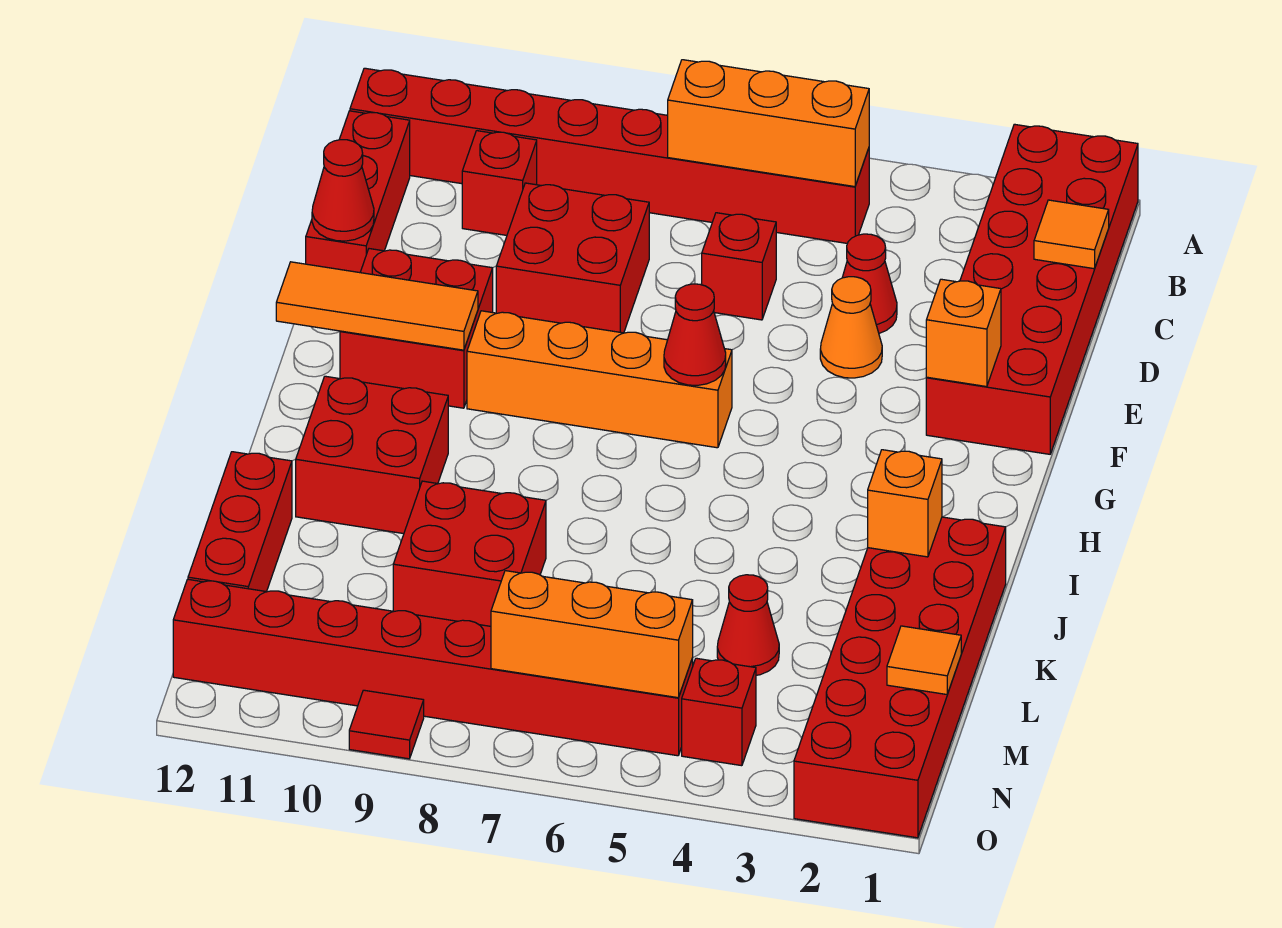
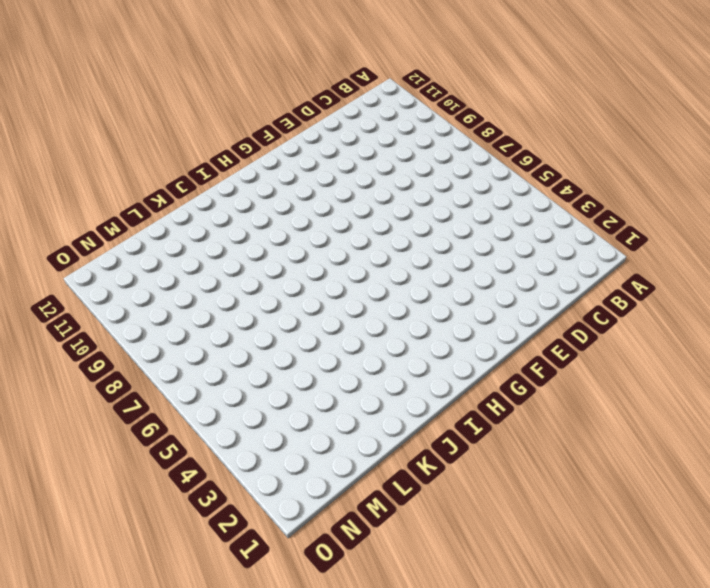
none -> red brick A1:F2 level 1
none -> red brick B5:B12 level 1
none -> red brick C10 level 1

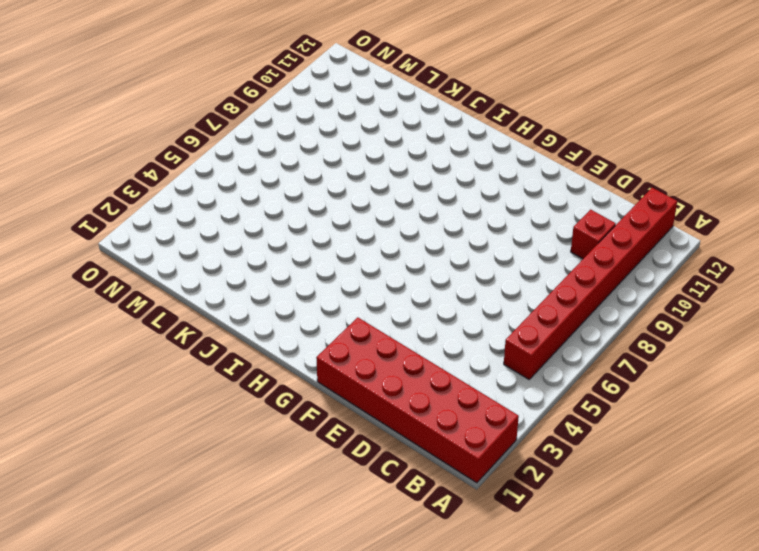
none -> red brick C12:E12 level 1
none -> red cone D4 level 1
none -> red brick D6 level 1

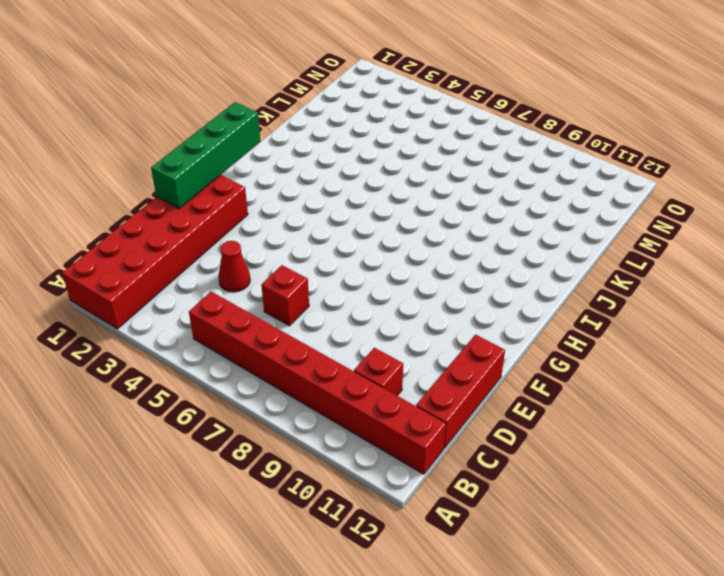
green brick E1:H1 level 2 -> none
none -> red brick D8:E9 level 1
none -> orange cone E4 level 1
none -> red brick F10:G11 level 1

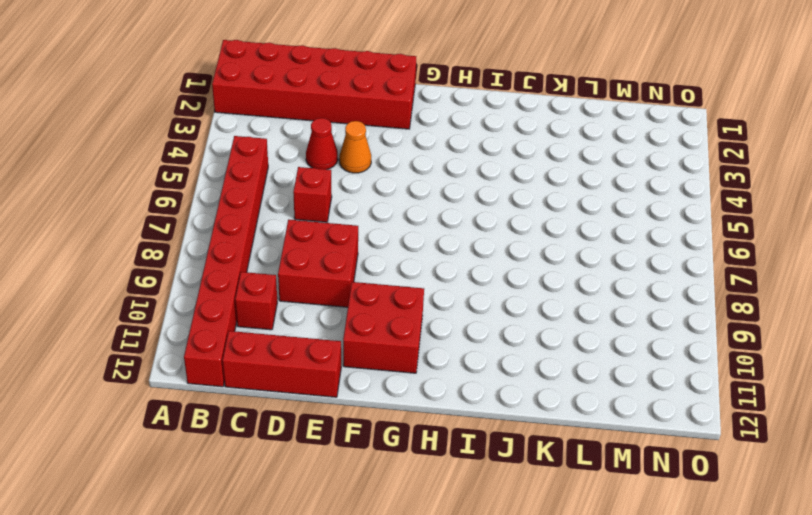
none -> orange brick G6:G9 level 1
none -> red brick I10:J11 level 1
none -> red brick J1:O2 level 1

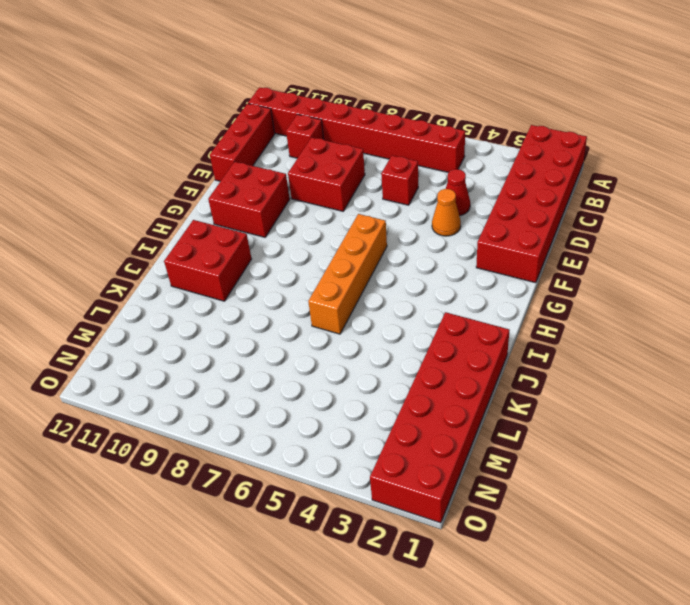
orange brick G6:J6 level 1 -> orange brick G6:G9 level 1
none -> red brick K8:L9 level 1
none -> red brick K12:M12 level 1
none -> red cone L4 level 1

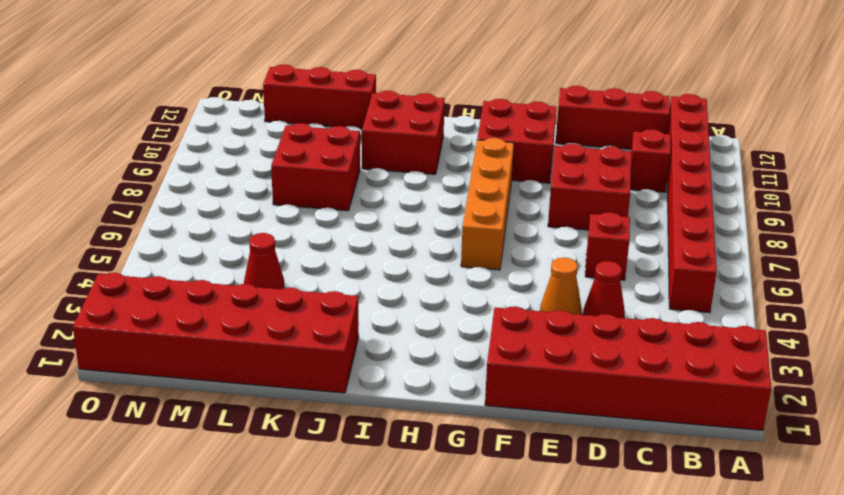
none -> red brick N4 level 1
none -> red brick N5:N12 level 1
none -> red tile O9 level 1

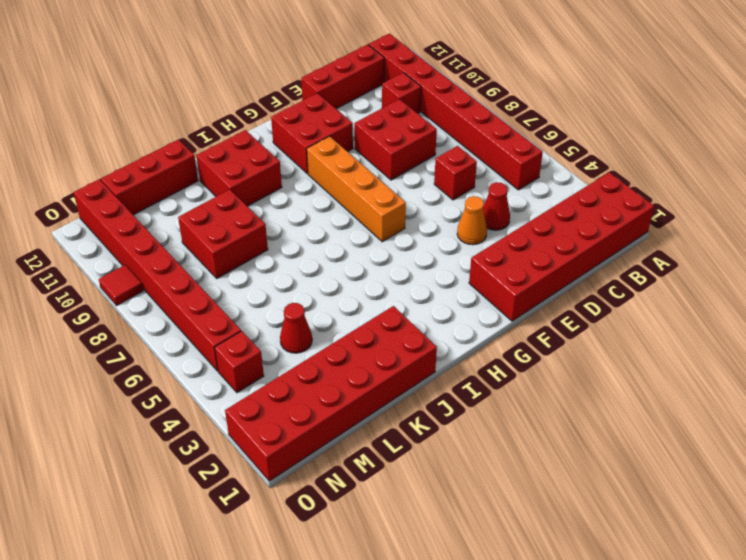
none -> orange brick B5:B7 level 2
none -> orange tile C1 level 2
none -> red cone E12 level 2

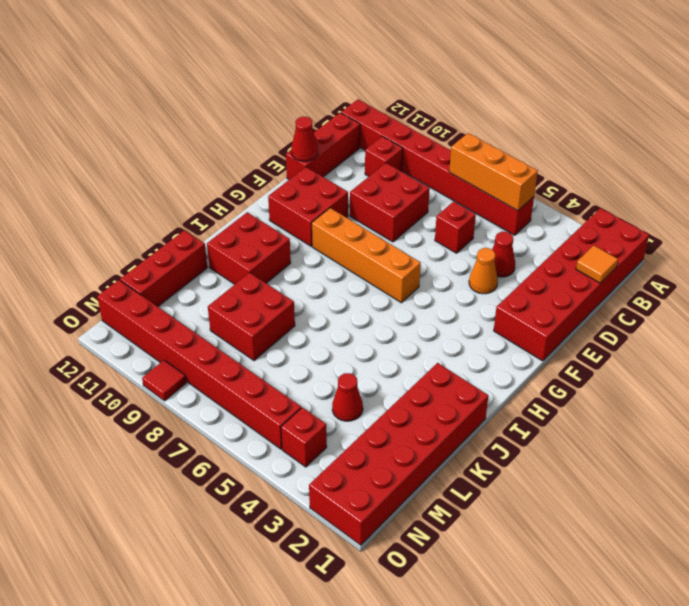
none -> orange brick F2 level 2
none -> red cone G6 level 2
none -> orange tile G10:G12 level 2

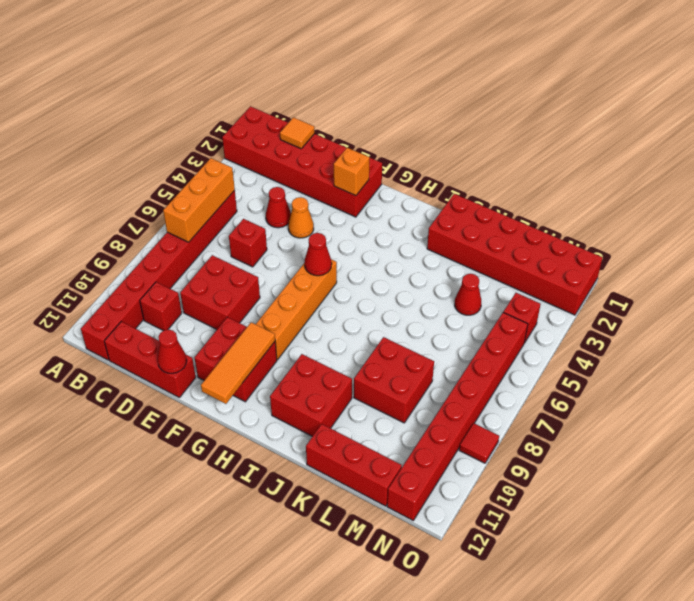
none -> orange brick J2 level 2
none -> orange tile M1 level 2
none -> orange brick N5:N7 level 2

